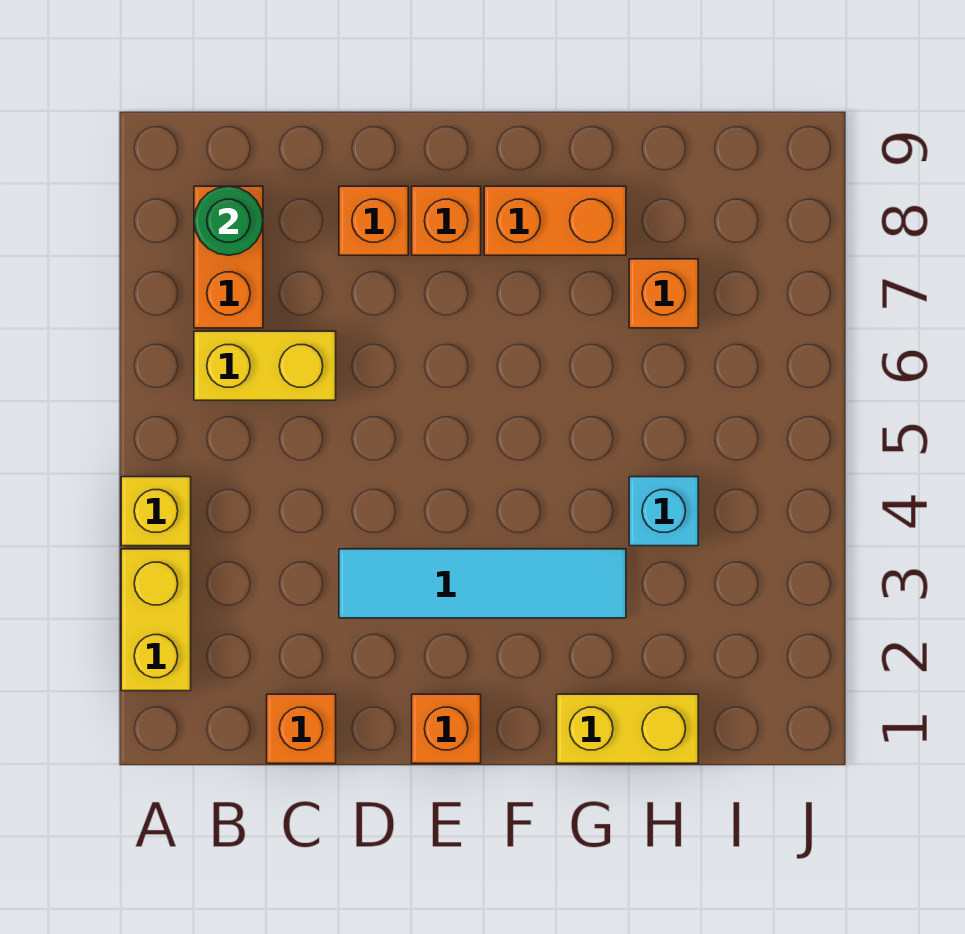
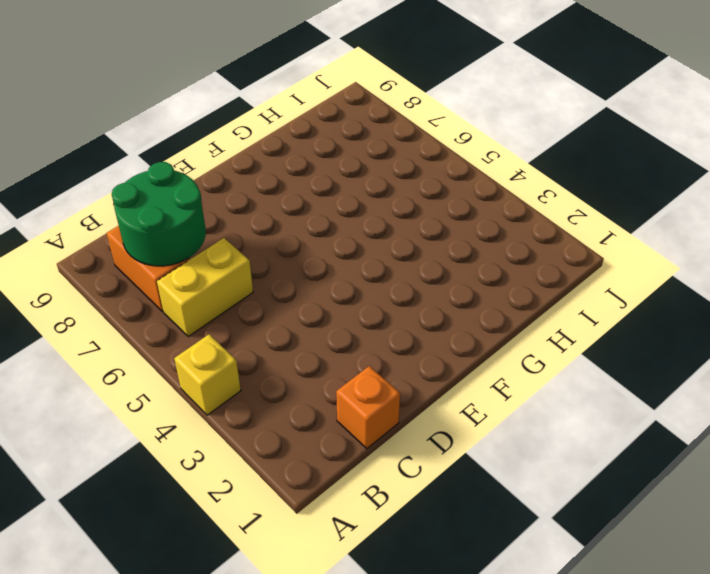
green round brick B7:C8 level 2 -> green round brick B8 level 2
none -> yellow brick A2:A3 level 1
none -> cyan tile D3:G3 level 1
none -> orange brick D8 level 1

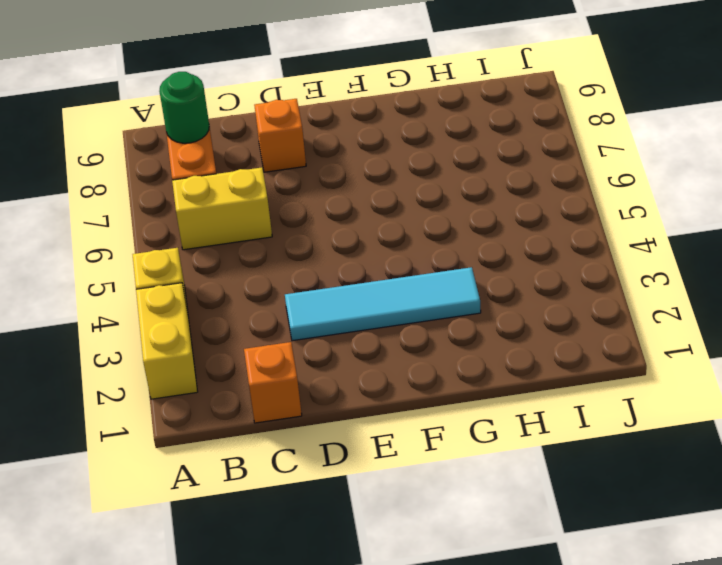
none -> orange brick E1 level 1
none -> orange brick E8 level 1
none -> orange brick F8:G8 level 1

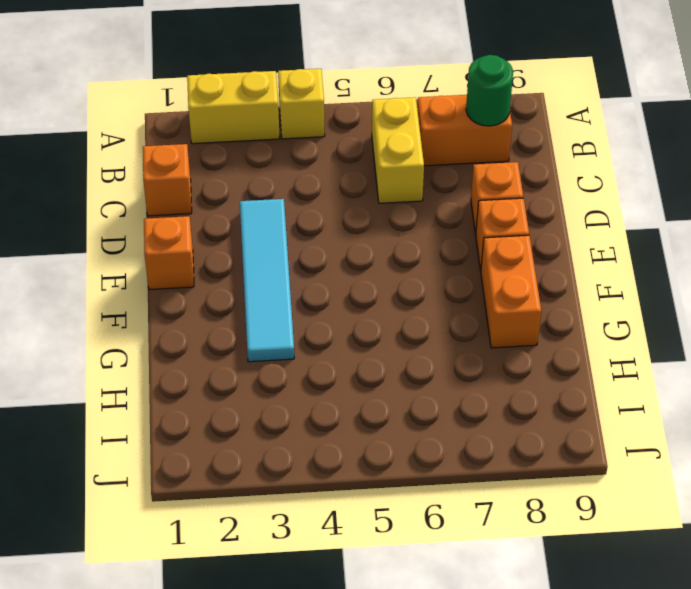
none -> yellow brick G1:H1 level 1
none -> cyan brick H4 level 1
none -> orange brick H7 level 1

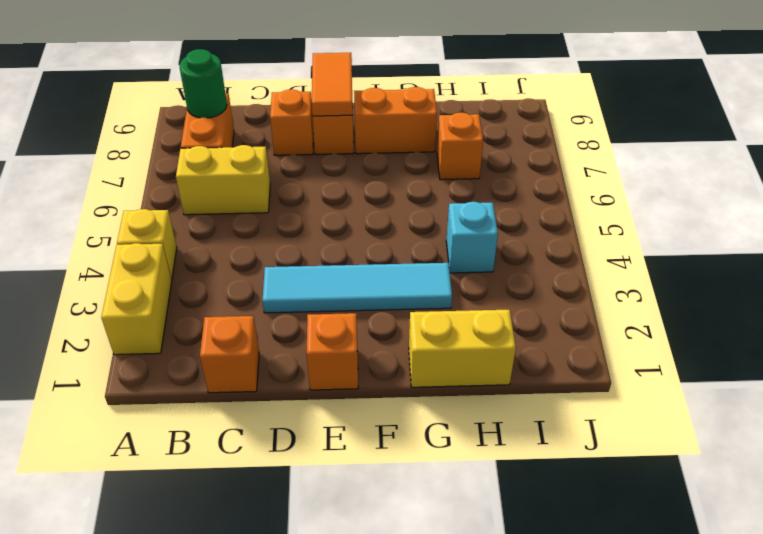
orange tile E8:E9 level 2 -> none

